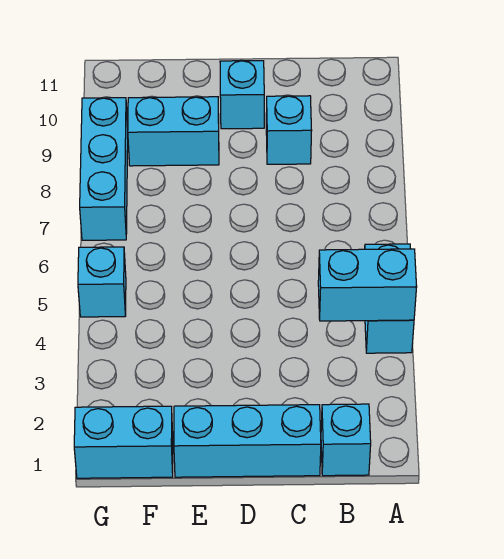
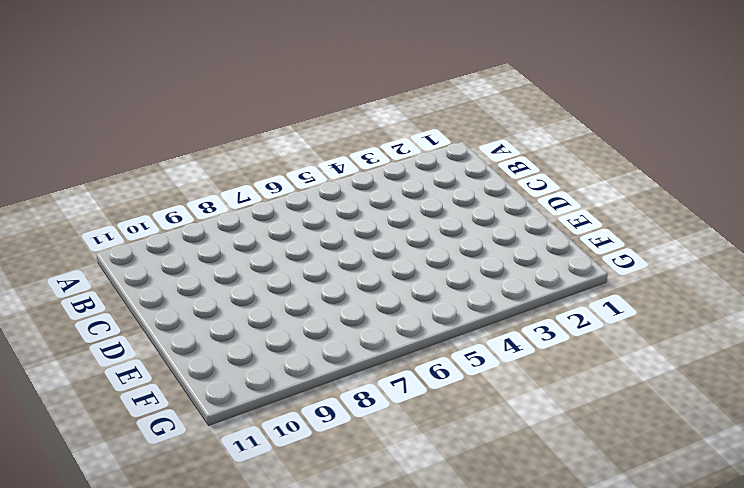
none -> cyan brick A4:A5 level 1
none -> cyan brick B1 level 1

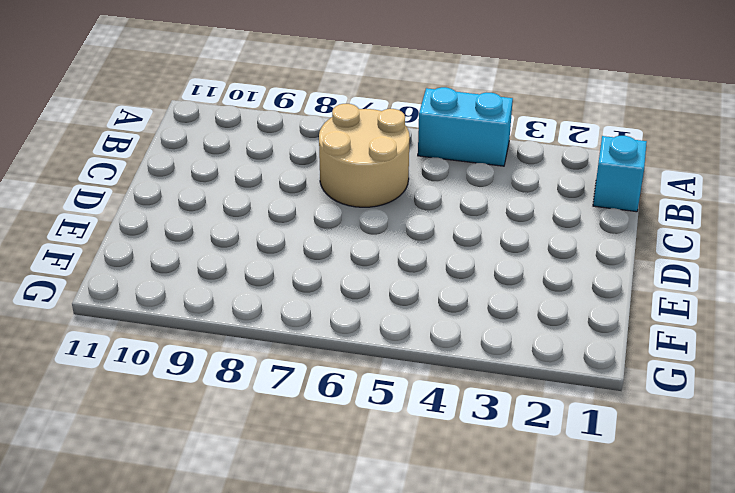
tan round brick B6:C7 level 1 -> none
none -> cyan brick C1:E1 level 1
none -> cyan brick C9 level 1

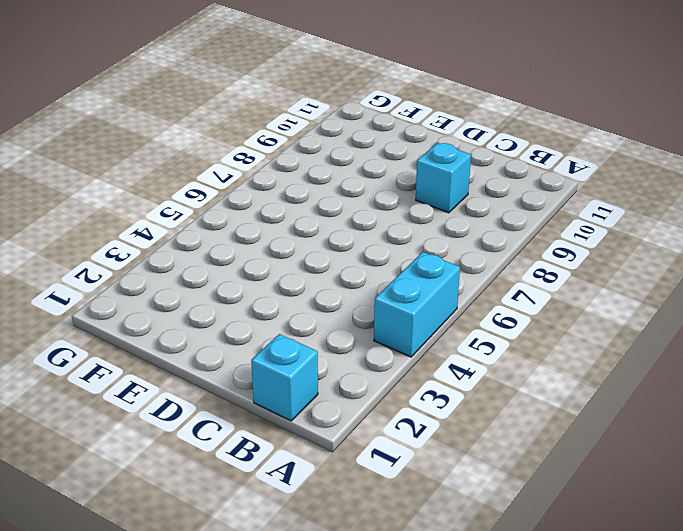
none -> cyan brick C1:E1 level 1
none -> cyan brick D10 level 1

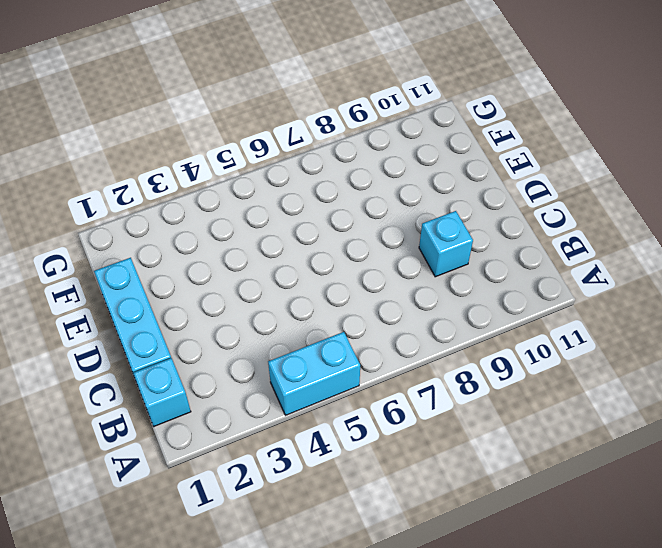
none -> cyan brick D10 level 1
none -> cyan brick E9:F9 level 1

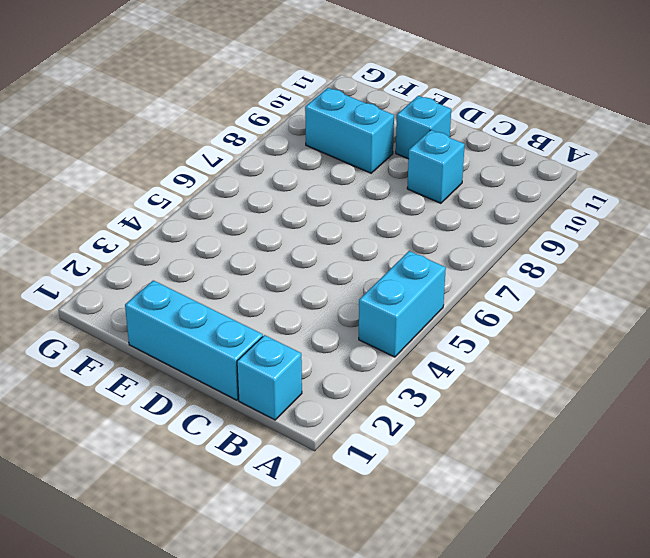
none -> cyan brick F1:G1 level 1
none -> cyan brick G5 level 1

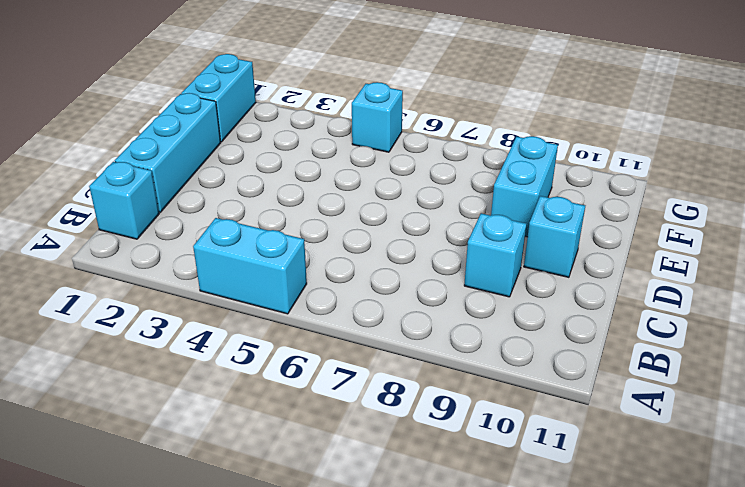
none -> cyan brick G7:G9 level 1
none -> cyan brick A4:B4 level 2

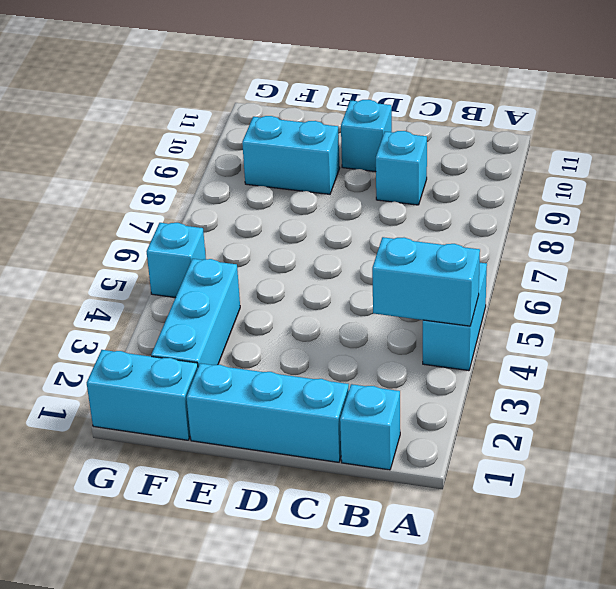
cyan brick F2:F4 level 1 -> cyan brick G7:G9 level 1

